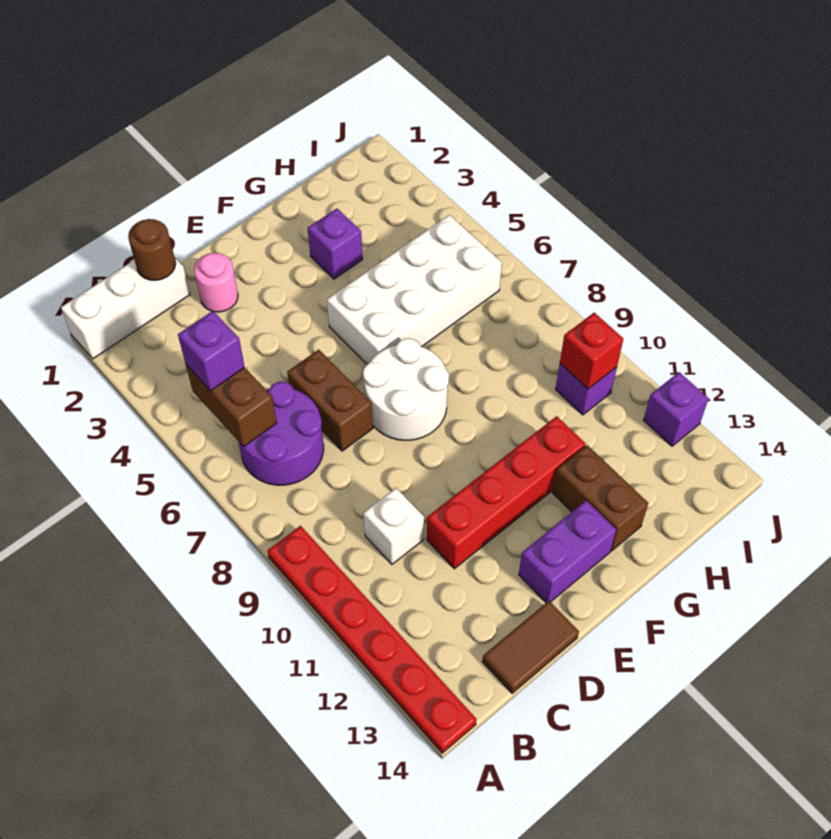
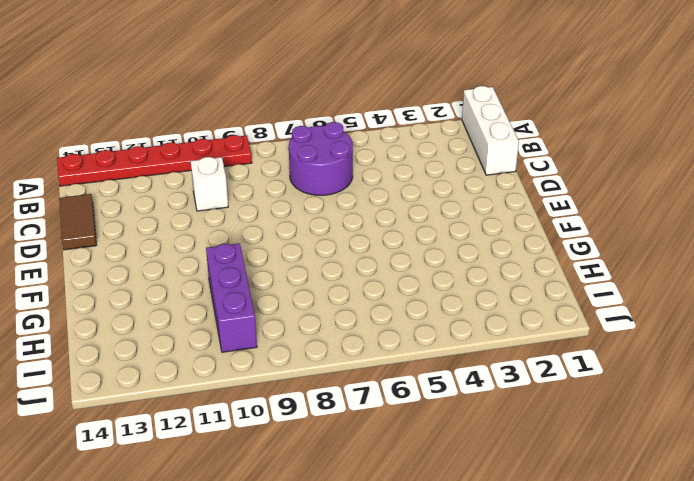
purple brick G10:I10 level 1 -> purple brick I10 level 1
none -> pink round brick D2 level 1
none -> brown brick D6:D7 level 1
none -> red brick D11:G11 level 1

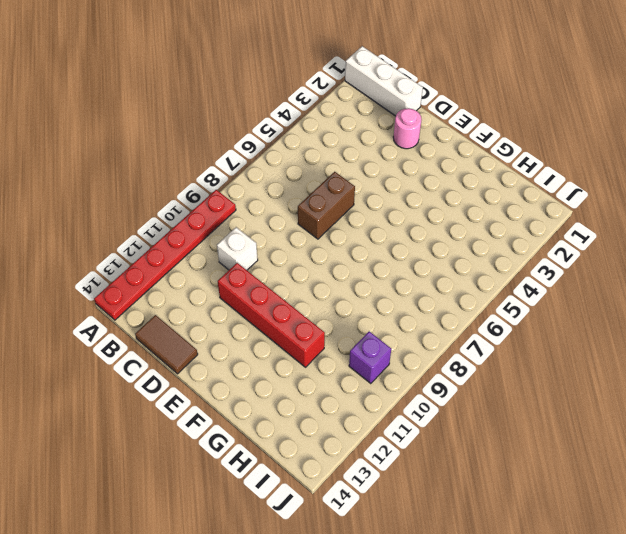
none -> purple round brick B6:C7 level 1
none -> white round brick E7:F8 level 1
none -> purple brick E13:F13 level 1

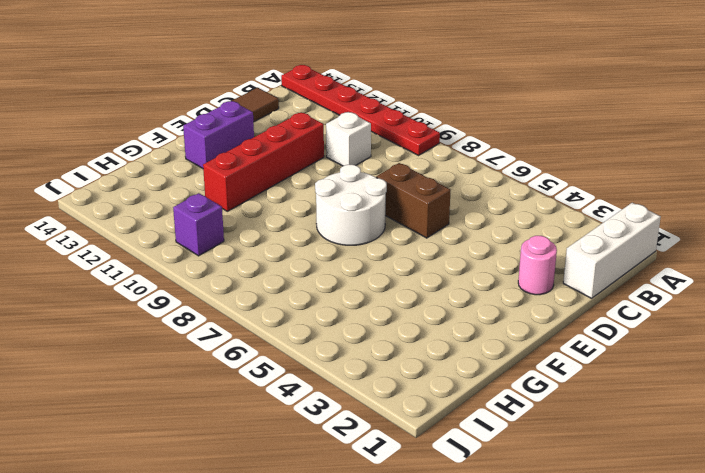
none -> purple round brick B6:C7 level 1
none -> white brick F5:I6 level 1
none -> purple brick G3 level 1

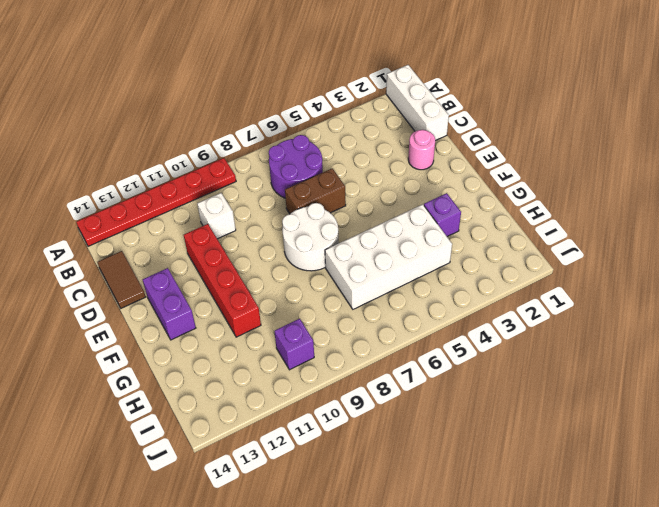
white brick G4:H7 level 1 -> white brick F5:I6 level 1
none -> brown brick G12:G13 level 1
none -> purple brick J12 level 1
none -> brown brick B5:B6 level 2

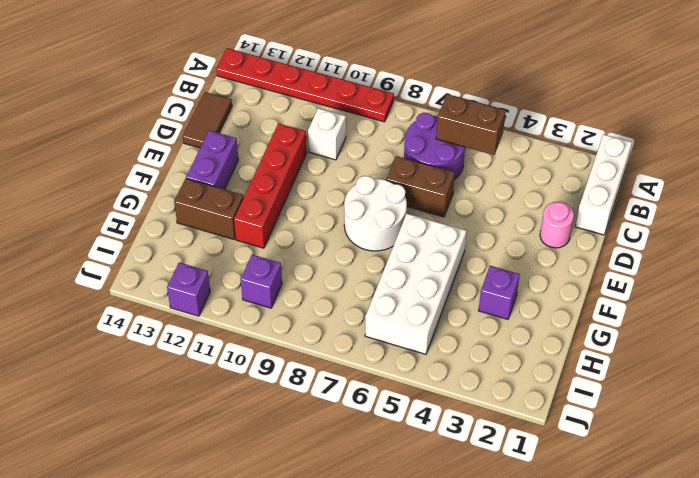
none -> brown round brick C1 level 2
none -> red brick I10 level 2
none -> purple brick B5 level 3

